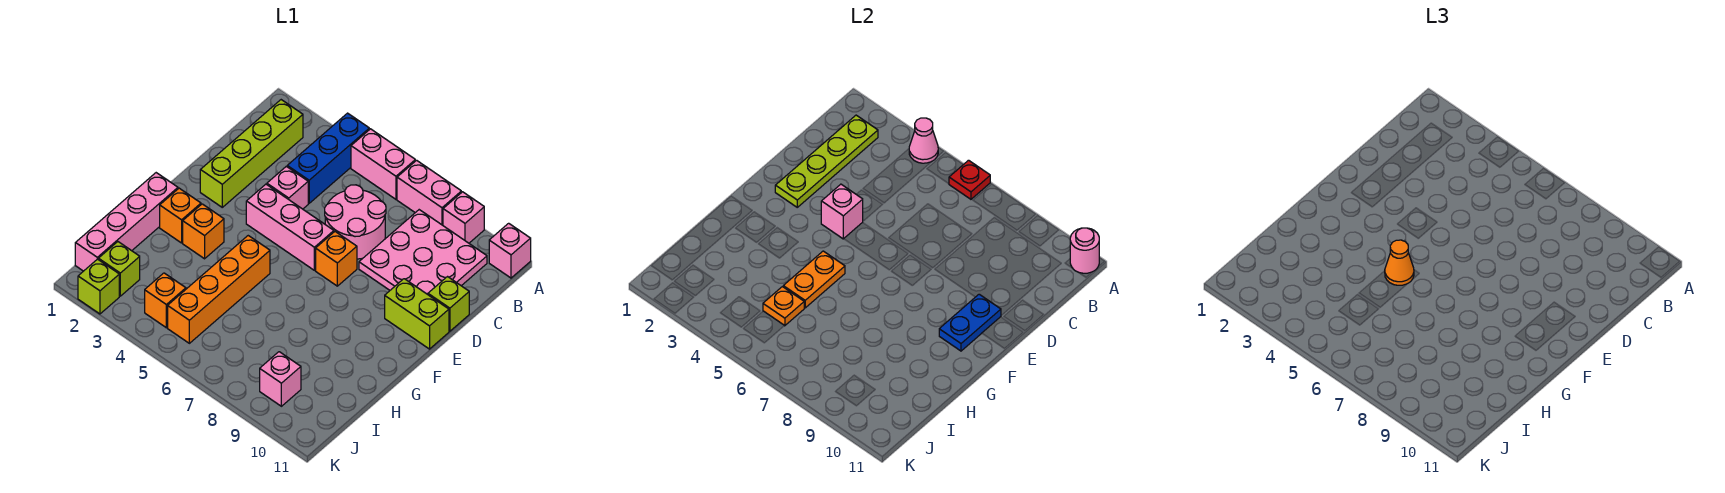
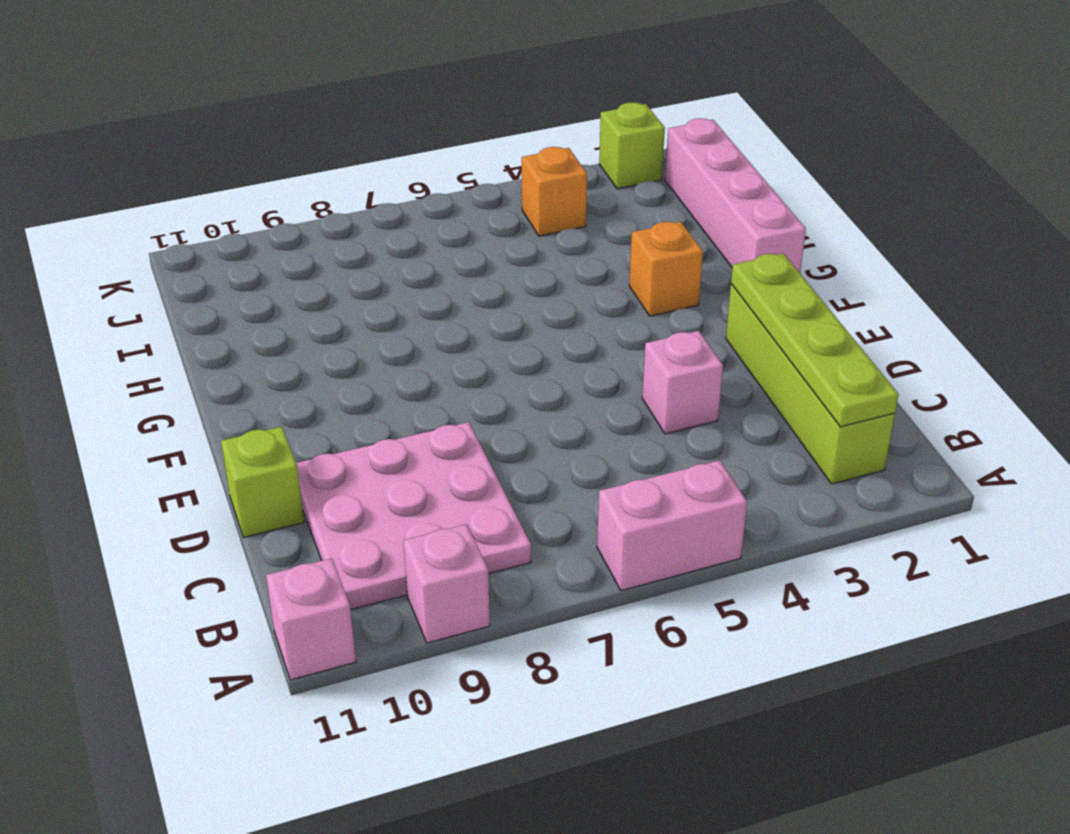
none -> blue brick A4:C4 level 1
none -> pink brick A7:A8 level 1
none -> pink round brick C6:D7 level 1
none -> pink brick E4:E6 level 1

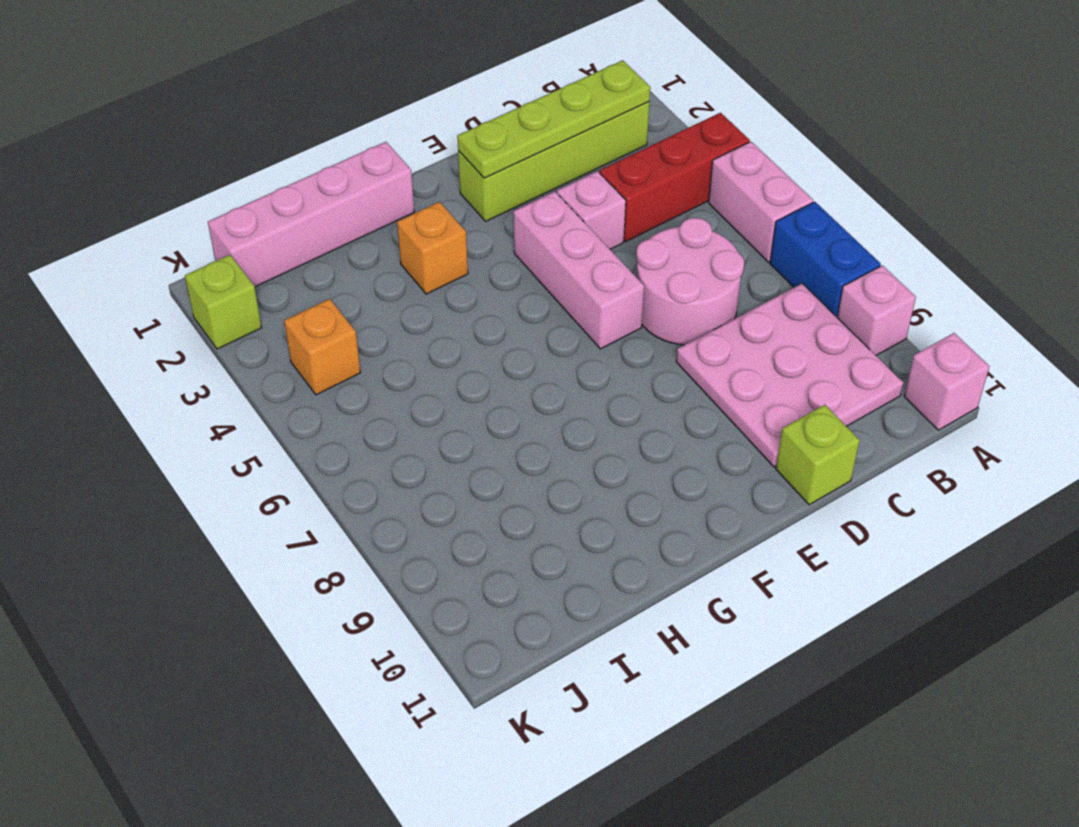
red brick A4:C4 level 1 -> blue brick A4:C4 level 1
blue brick A7:A8 level 1 -> pink brick A7:A8 level 1
none -> orange brick E7 level 1
none -> lime brick E10:E11 level 1
none -> orange brick G2 level 1
none -> orange brick G5:J5 level 1

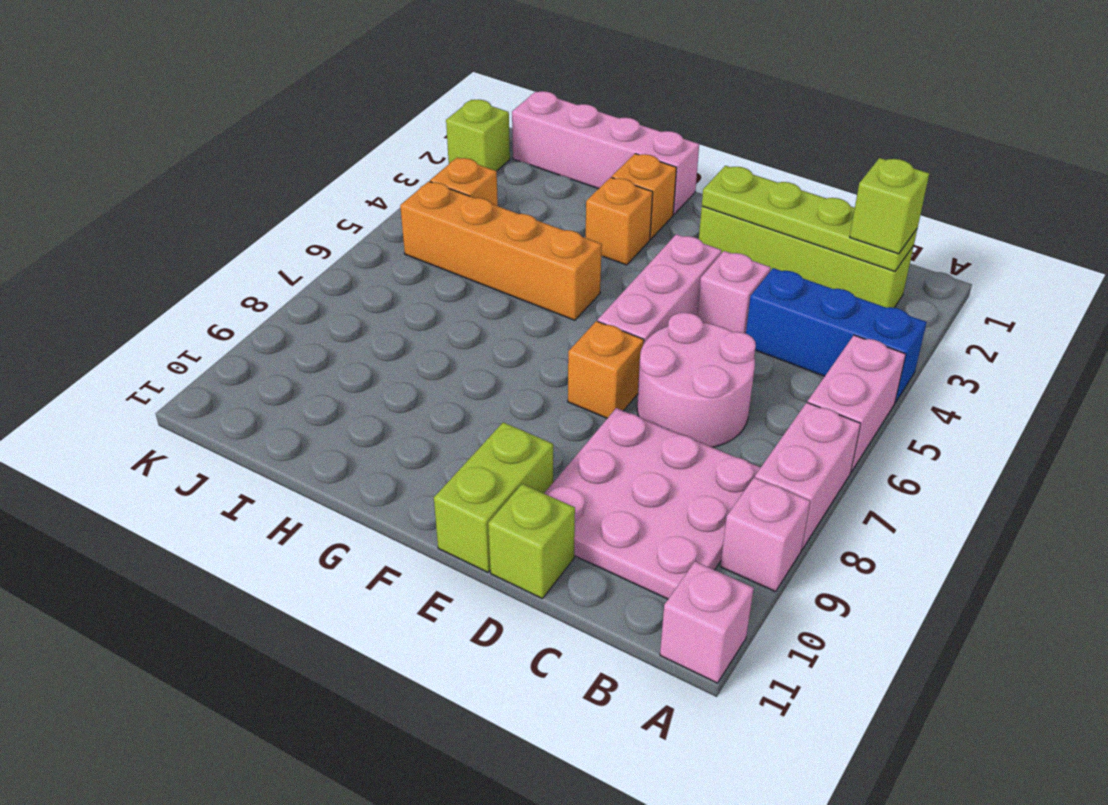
lime brick B2 level 3 -> lime brick J2 level 1
none -> pink brick J9 level 1
none -> pink cone A4 level 2
none -> red plate A6 level 2
none -> pink round brick A11 level 2

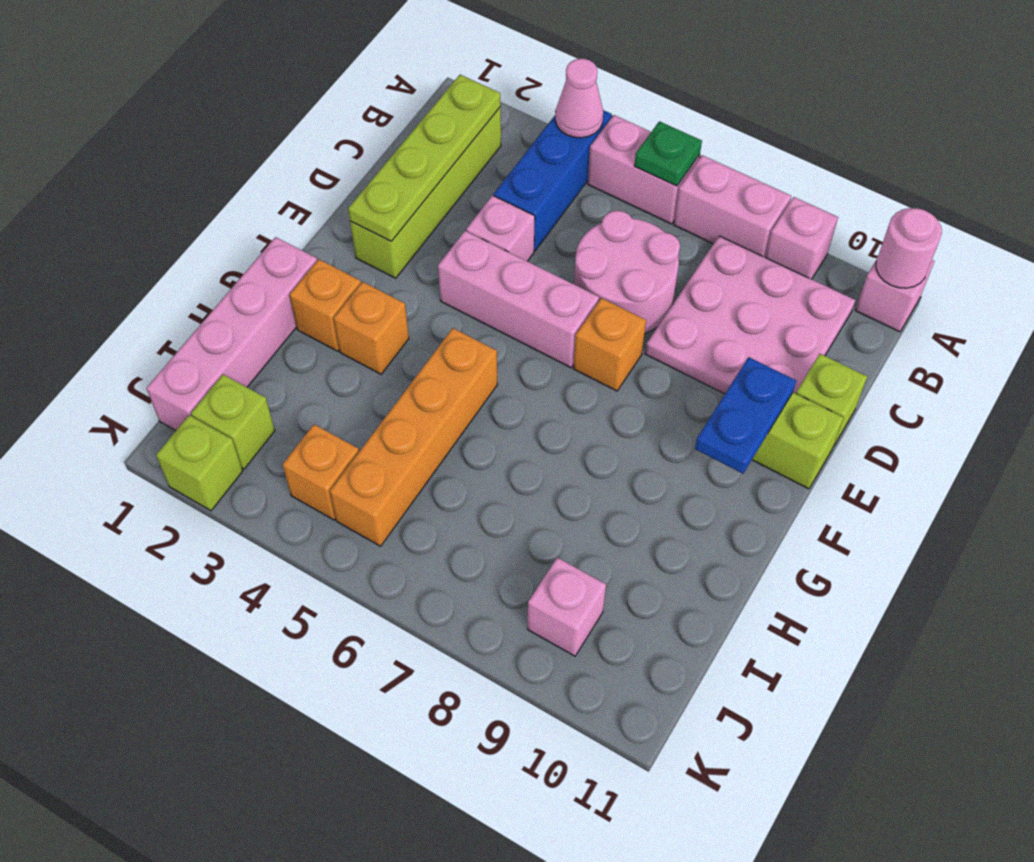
green plate A6 level 2 -> red plate A6 level 2
none -> pink brick E4 level 2
none -> orange plate G5:H5 level 2
none -> orange plate I5 level 2
none -> orange cone G5 level 3

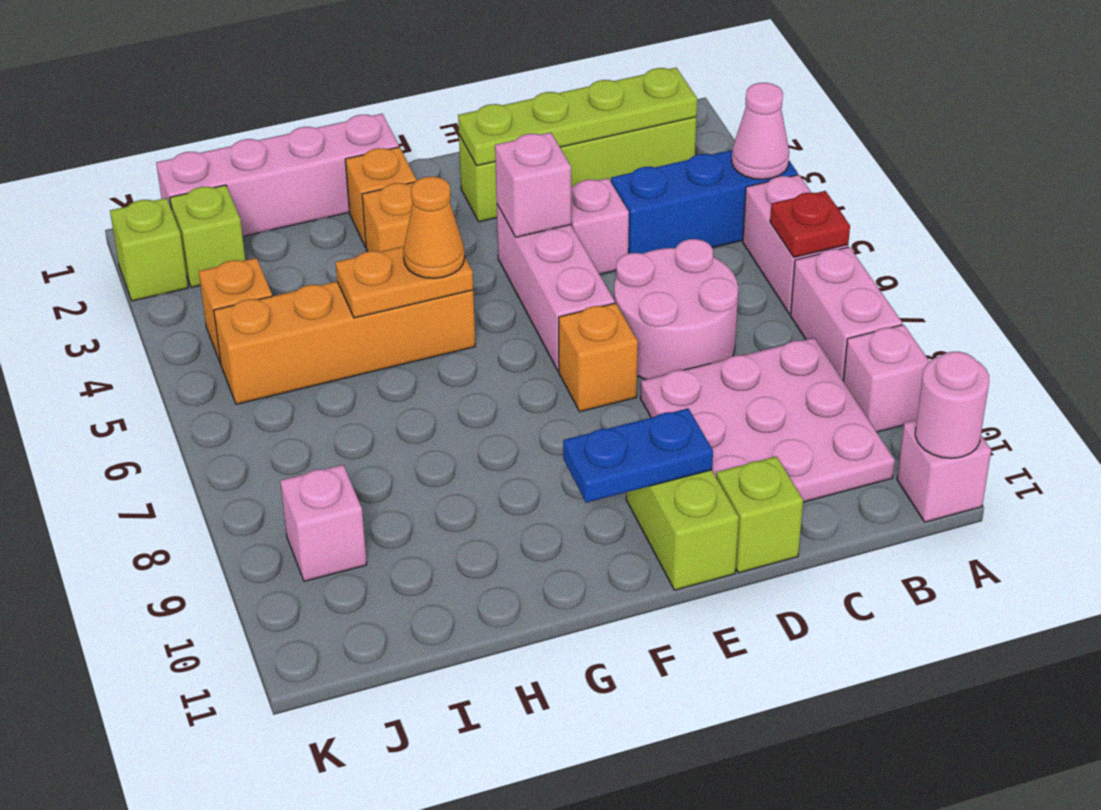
none -> orange plate I5 level 2

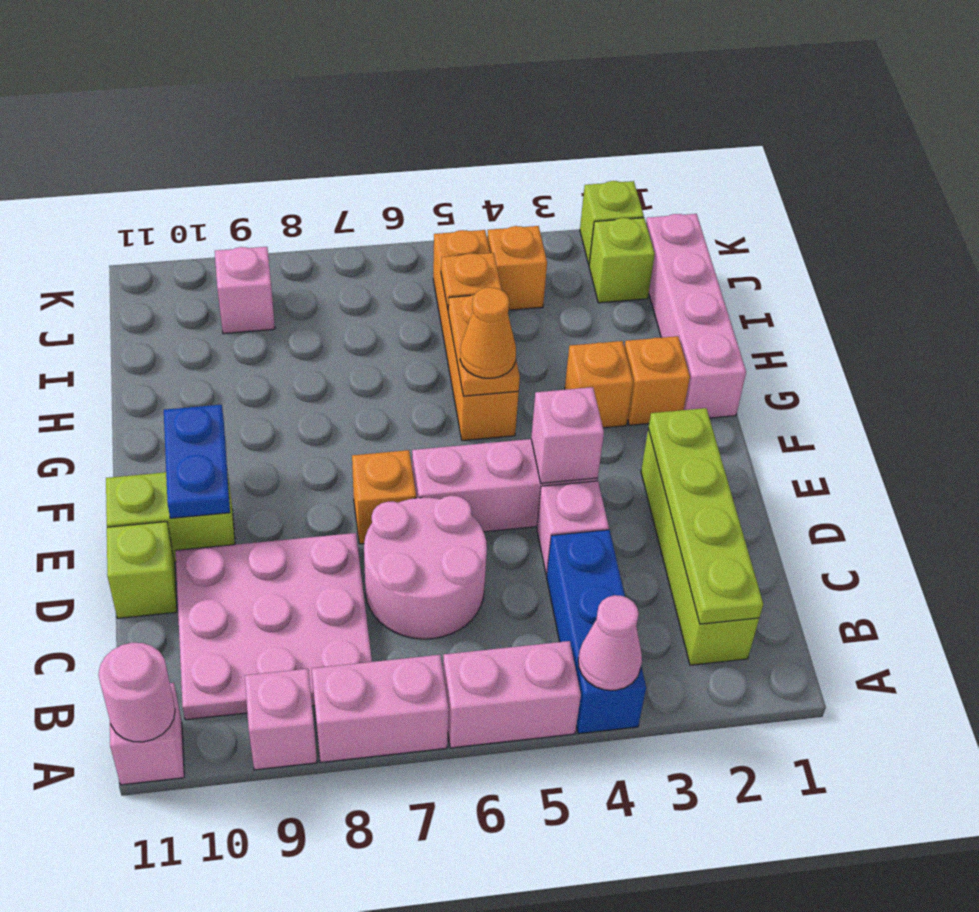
none -> red plate A6 level 2

